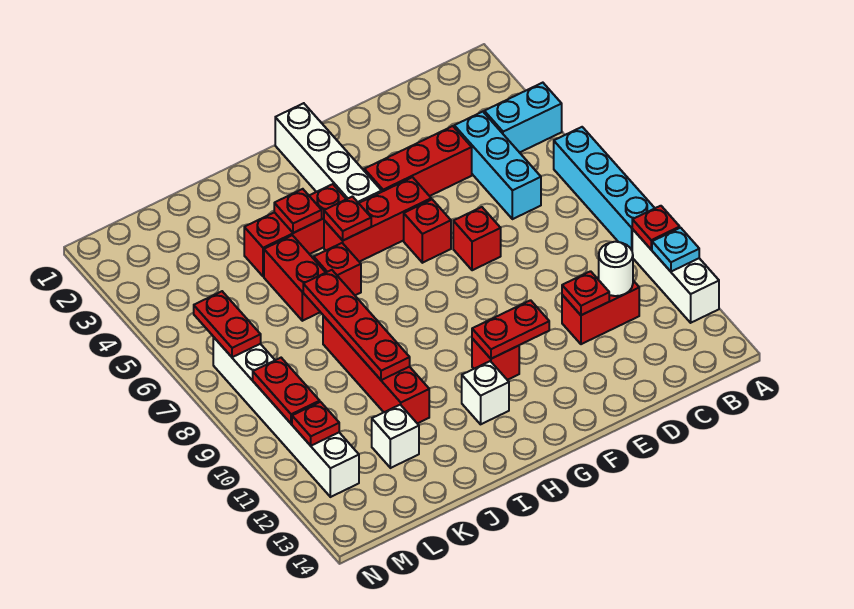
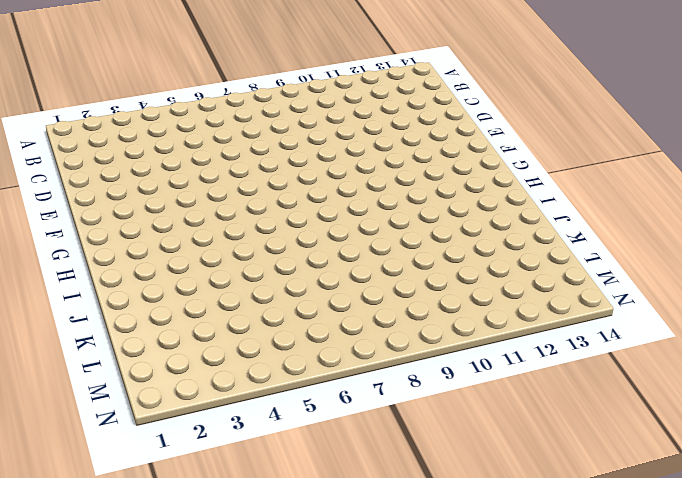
none -> cyan brick A4:B4 level 1
none -> cyan brick A6:A9 level 1
none -> white brick A10:A12 level 1

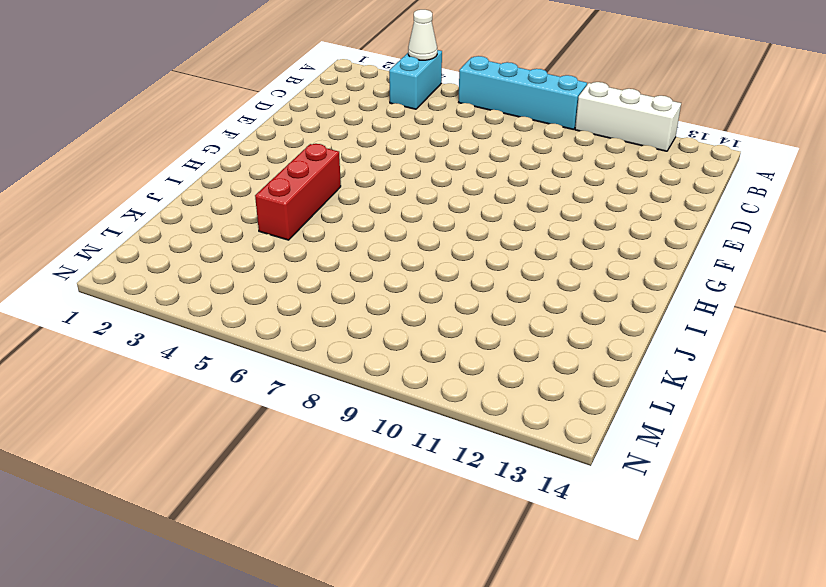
white cone A4 level 2 -> none
none -> cyan brick C4:C6 level 1
none -> red brick C11:D11 level 1
none -> red brick D4:F4 level 1

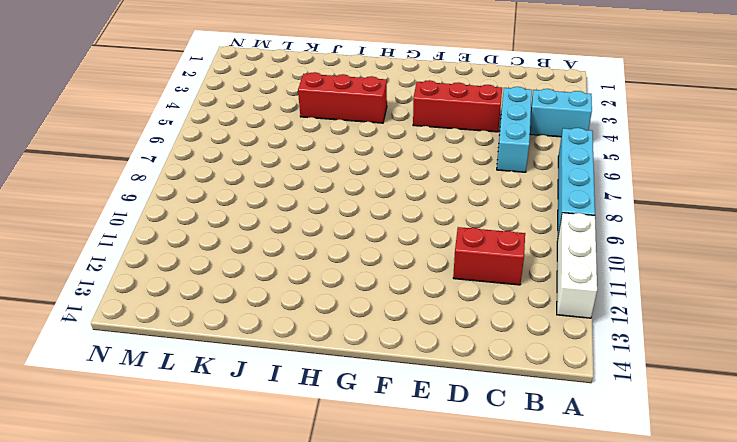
none -> red brick E7 level 1
none -> red brick F5:H5 level 1
none -> red brick F6 level 1

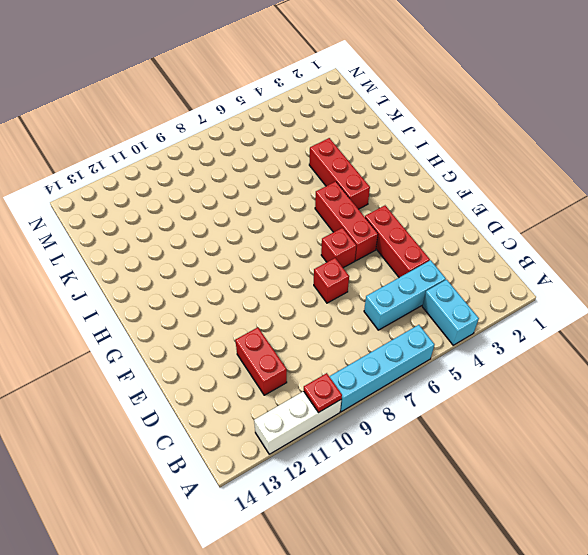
none -> white brick G1:G4 level 1
none -> red brick G11 level 1
none -> white brick H12 level 1

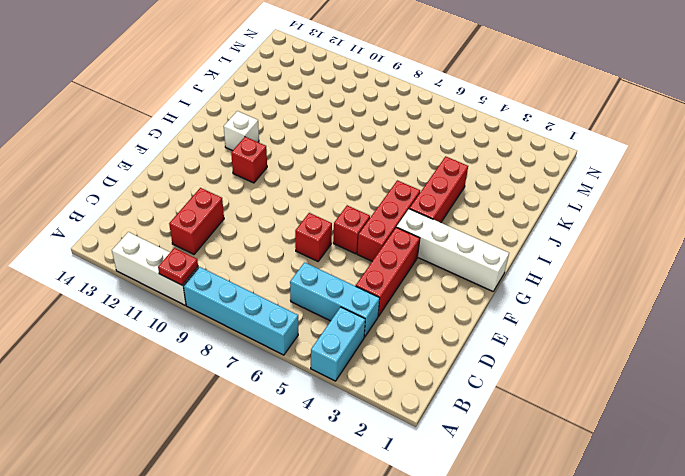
none -> red brick I6 level 1
none -> red brick J5:J6 level 1
none -> red brick J8:J11 level 1

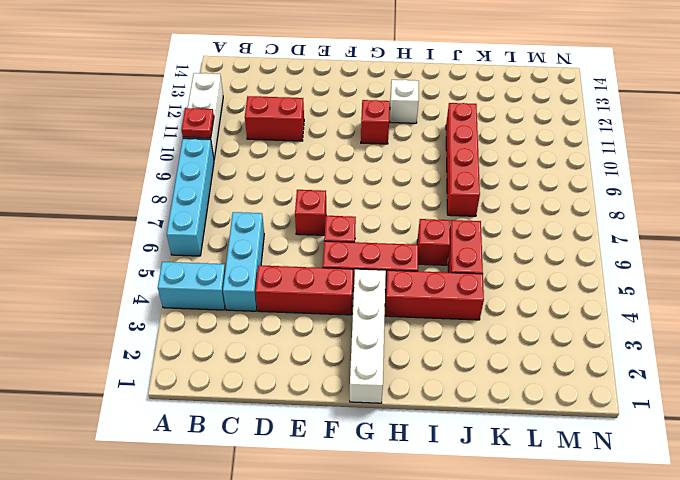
none -> white brick K12 level 1
none -> white brick M7:M12 level 1
none -> cyan plate A11 level 2

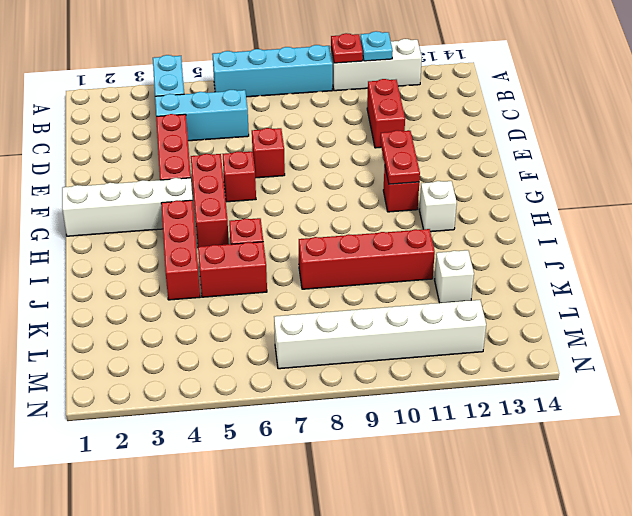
none -> white round brick C11 level 2
none -> red plate D11 level 2
none -> red plate H5 level 2

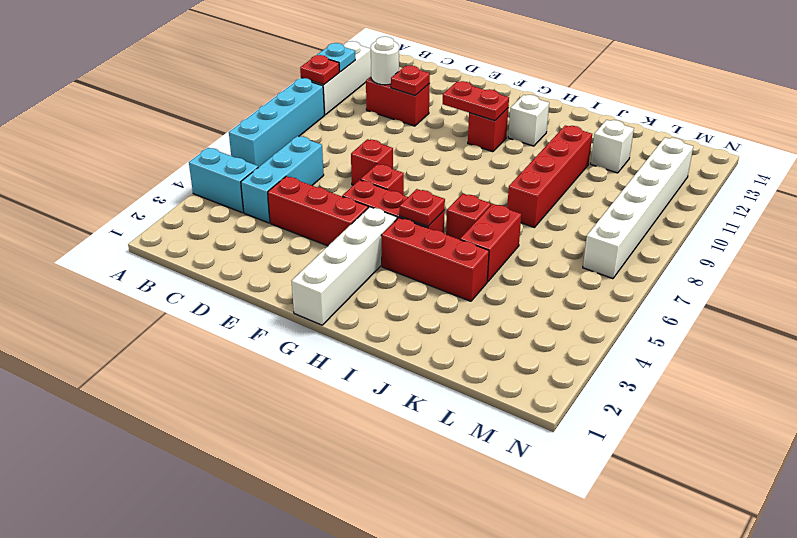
none -> red plate I4 level 2
none -> red plate J7:J10 level 2
none -> red plate M6:M7 level 2

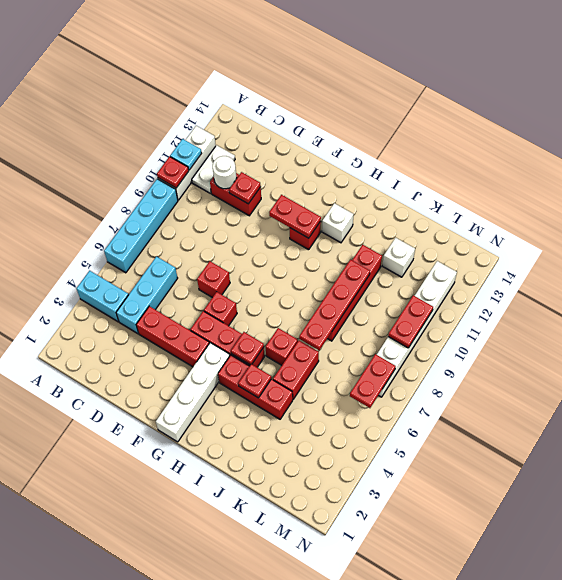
white plate B11:B12 level 1 -> none
none -> red plate M11 level 2

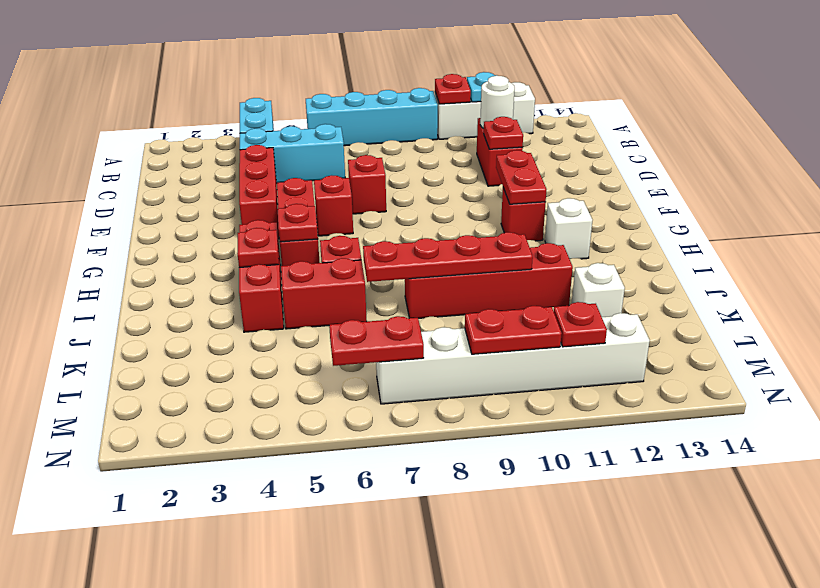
none -> white brick G1:G4 level 1

